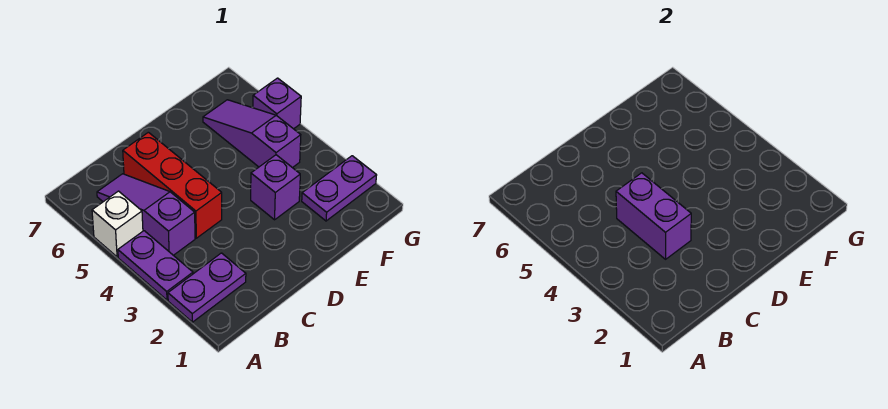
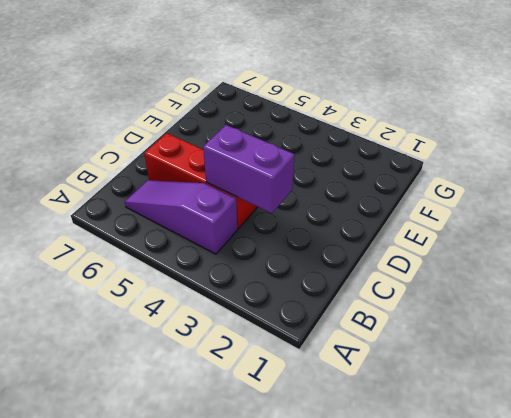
none -> purple plate A2:B2 level 1
none -> purple plate A3:A4 level 1

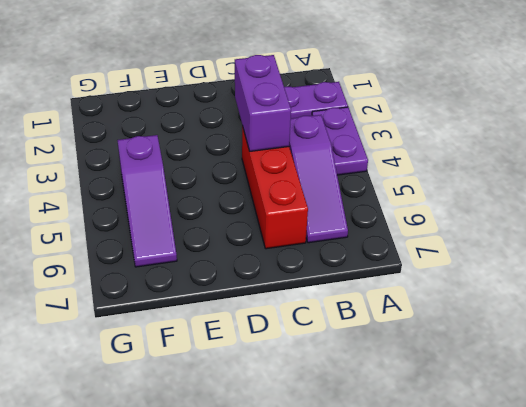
none -> white brick A5 level 1
none -> purple brick E3 level 1

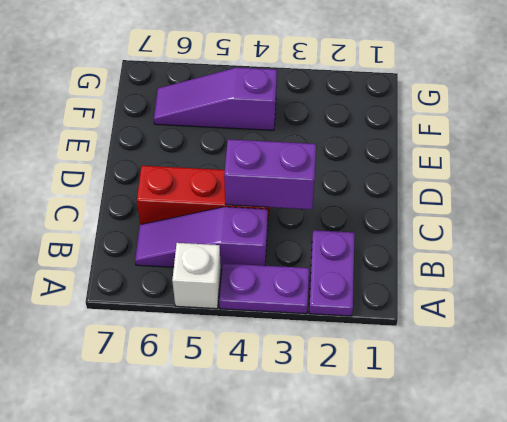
none -> purple brick E3 level 1
none -> purple plate F2:G2 level 1

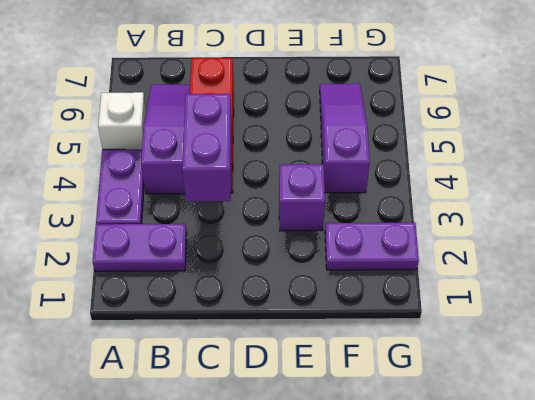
none -> purple brick G5 level 1

